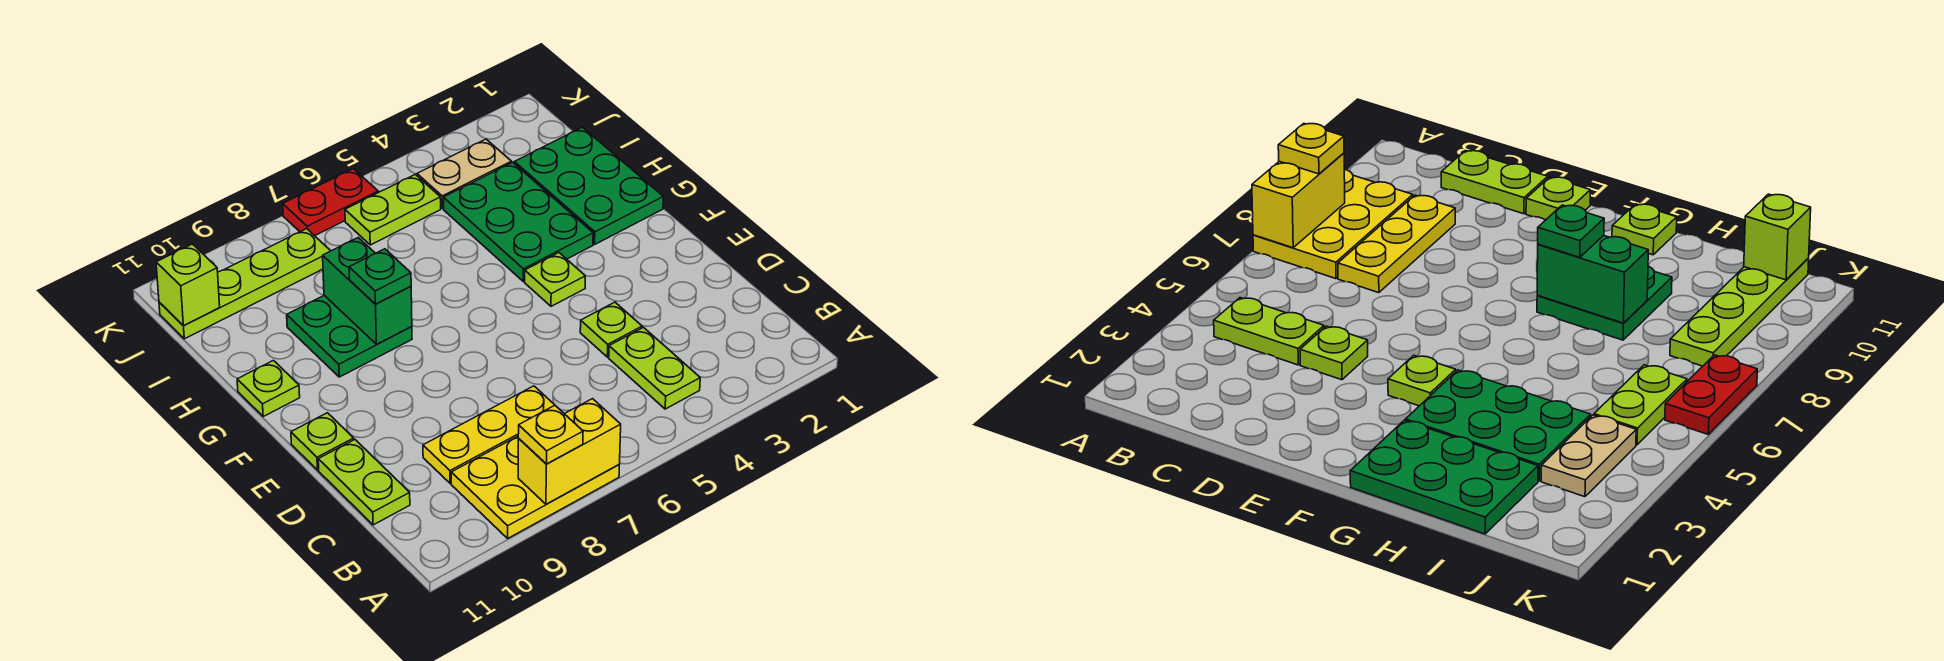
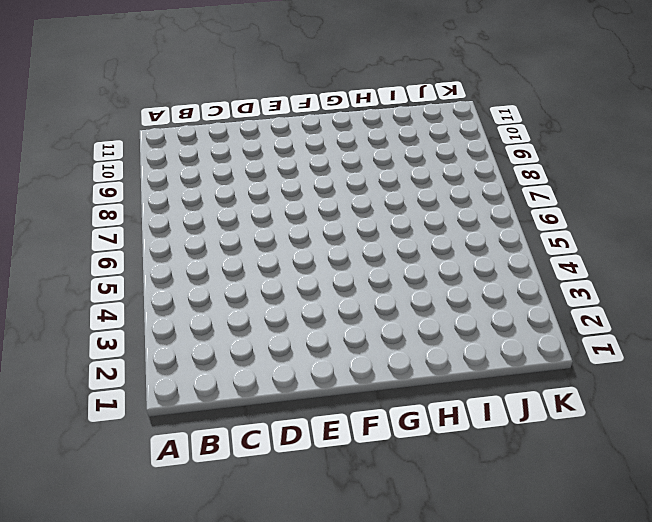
none -> yellow plate A7:B9 level 1
none -> lime plate B4:C4 level 1
none -> yellow plate C7:C9 level 1

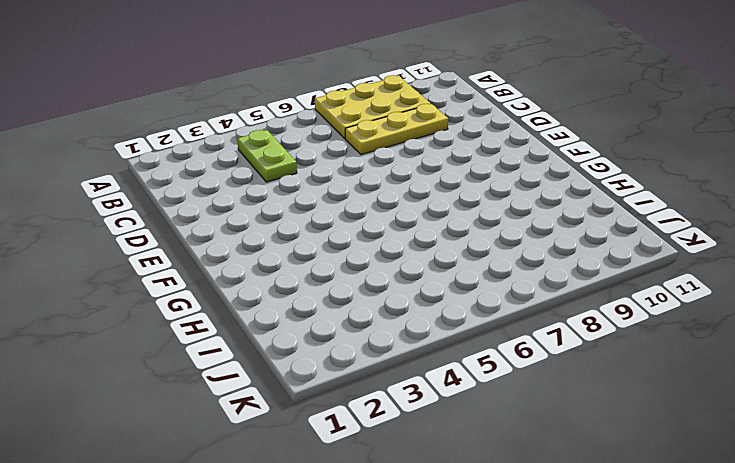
none -> lime plate C11:D11 level 1
none -> lime plate D4 level 1
none -> lime plate E11 level 1

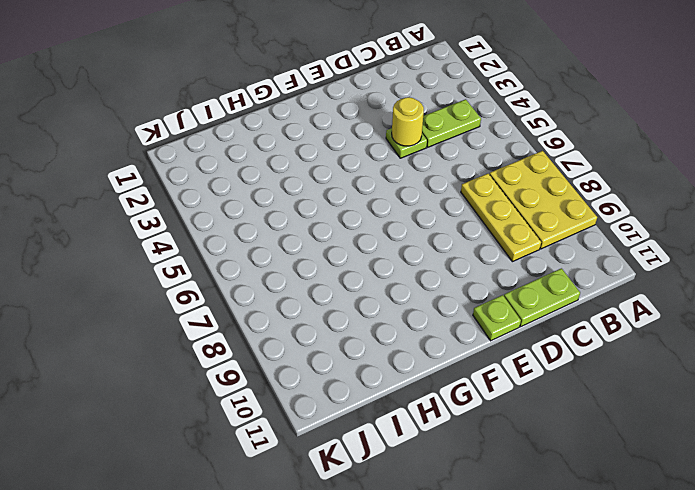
yellow round brick D4 level 2 -> none
none -> lime plate F4 level 1
none -> green plate G1:I2 level 1
none -> green plate G3:I4 level 1

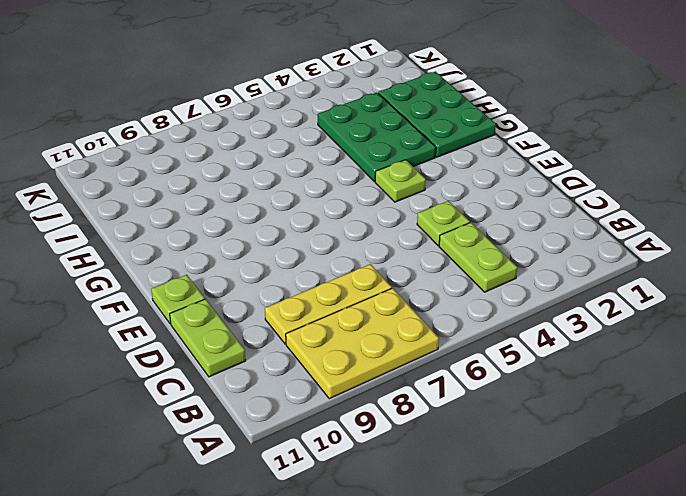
none -> green plate G8:H9 level 1
none -> lime plate G11 level 1
none -> tan plate J3:J4 level 1

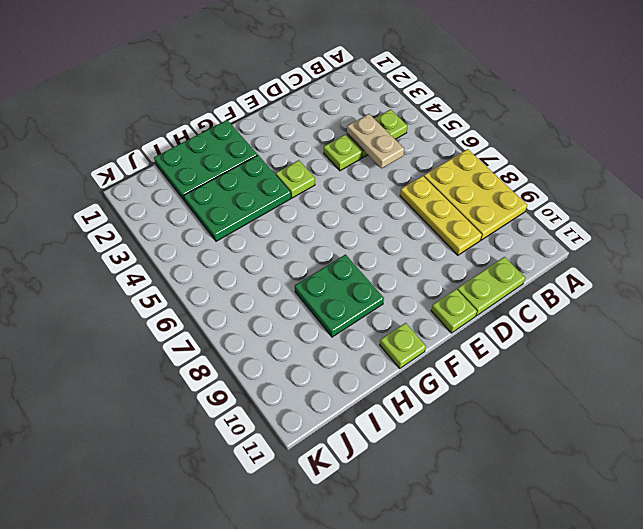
tan plate C4:C5 level 2 -> tan plate J3:J4 level 1
none -> lime plate J5:J6 level 1
none -> lime plate J8:J11 level 1
none -> red plate K6:K7 level 1

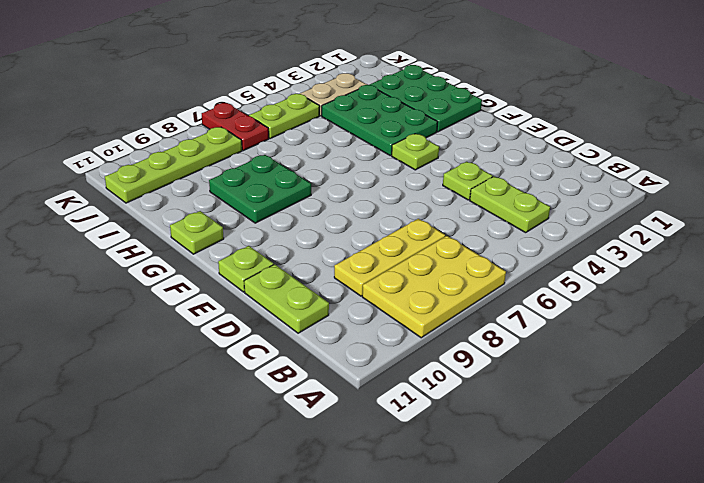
red plate J7:K7 level 1 -> red plate K6:K7 level 1
none -> yellow brick A7:A8 level 2
none -> green brick G8:H8 level 2
none -> lime brick J11 level 2

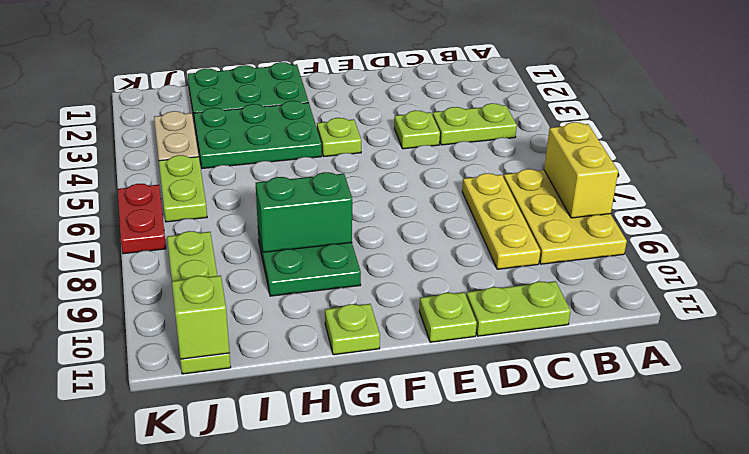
none -> yellow plate A8 level 3
none -> green plate G8 level 3

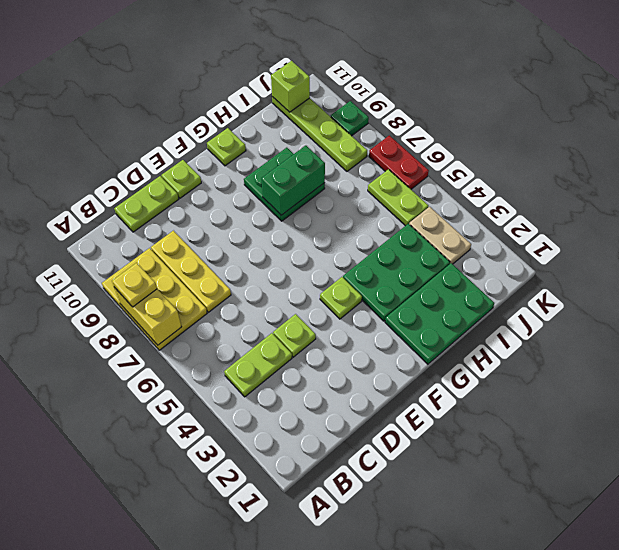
green plate K9 level 1 -> green plate G8 level 3

